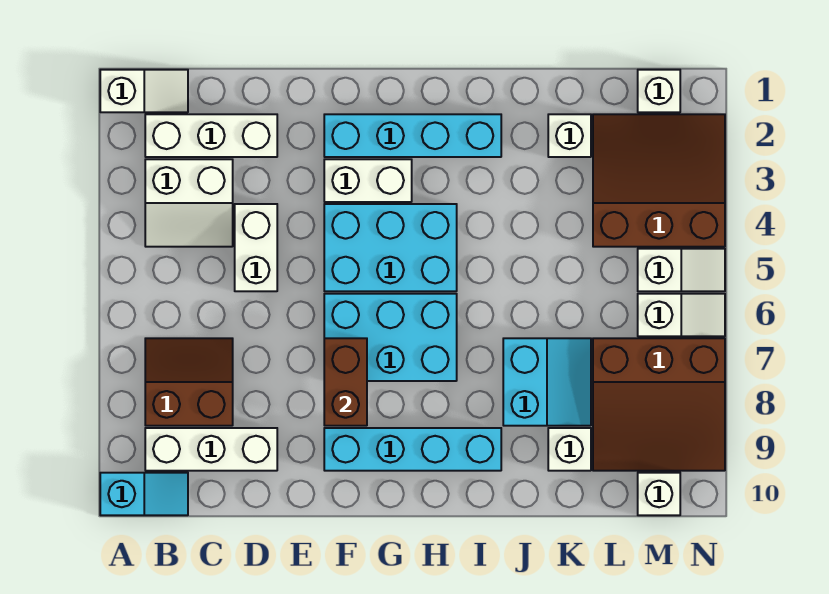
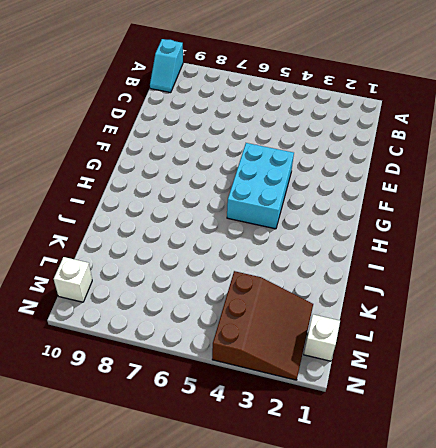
none -> white slope A1:B1 level 1 top A
none -> white brick B2:D2 level 1
none -> white slope B3:C4 level 1 top 3

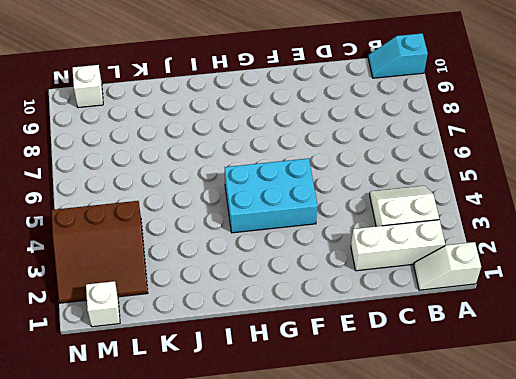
none -> brown slope B7:C8 level 1 top 8
none -> white brick B9:D9 level 1
none -> white brick D4:D5 level 1

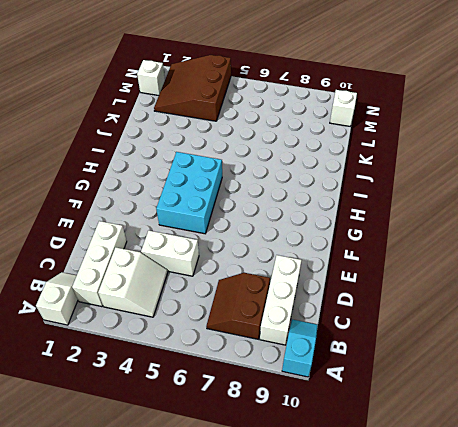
none -> cyan brick F2:I2 level 1
none -> white brick F3:G3 level 1
none -> cyan brick F6:H7 level 1

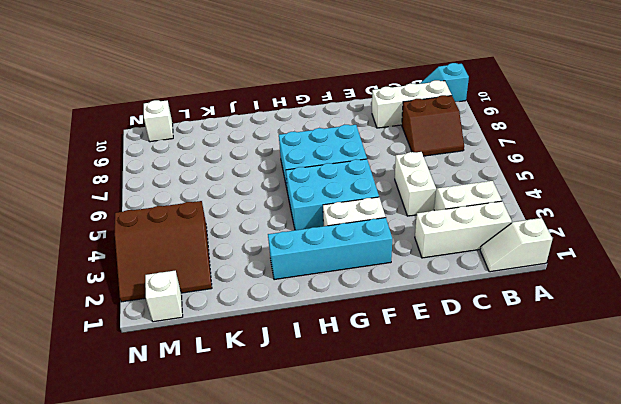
none -> cyan brick F9:I9 level 1
none -> cyan slope J7:K8 level 1 top J
none -> white brick K2 level 1

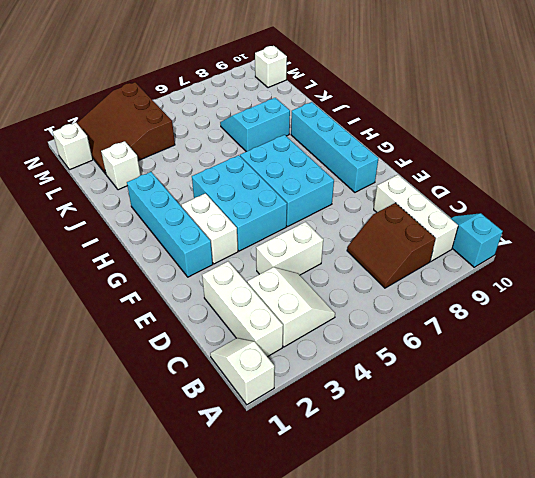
none -> white brick K9 level 1
none -> brown slope L7:N9 level 1 top 7
none -> white slope M5:N5 level 1 top M

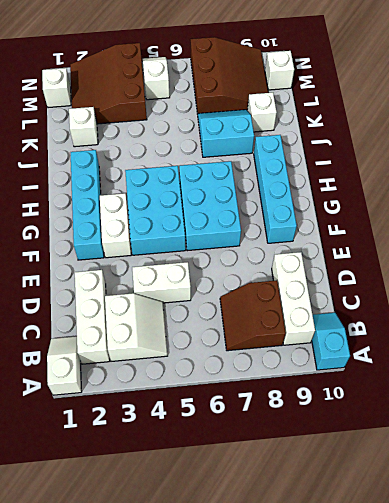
none -> white slope M6:N6 level 1 top M
none -> brown brick F7:F8 level 2

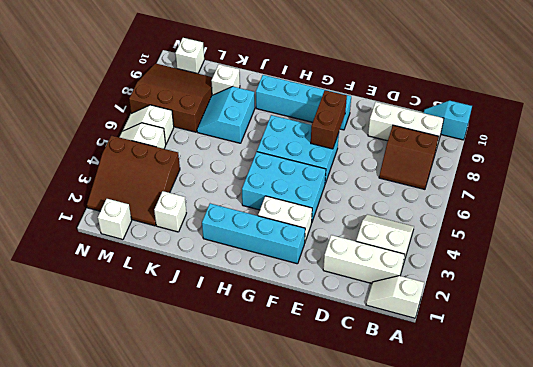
none -> white brick D4:D5 level 1

